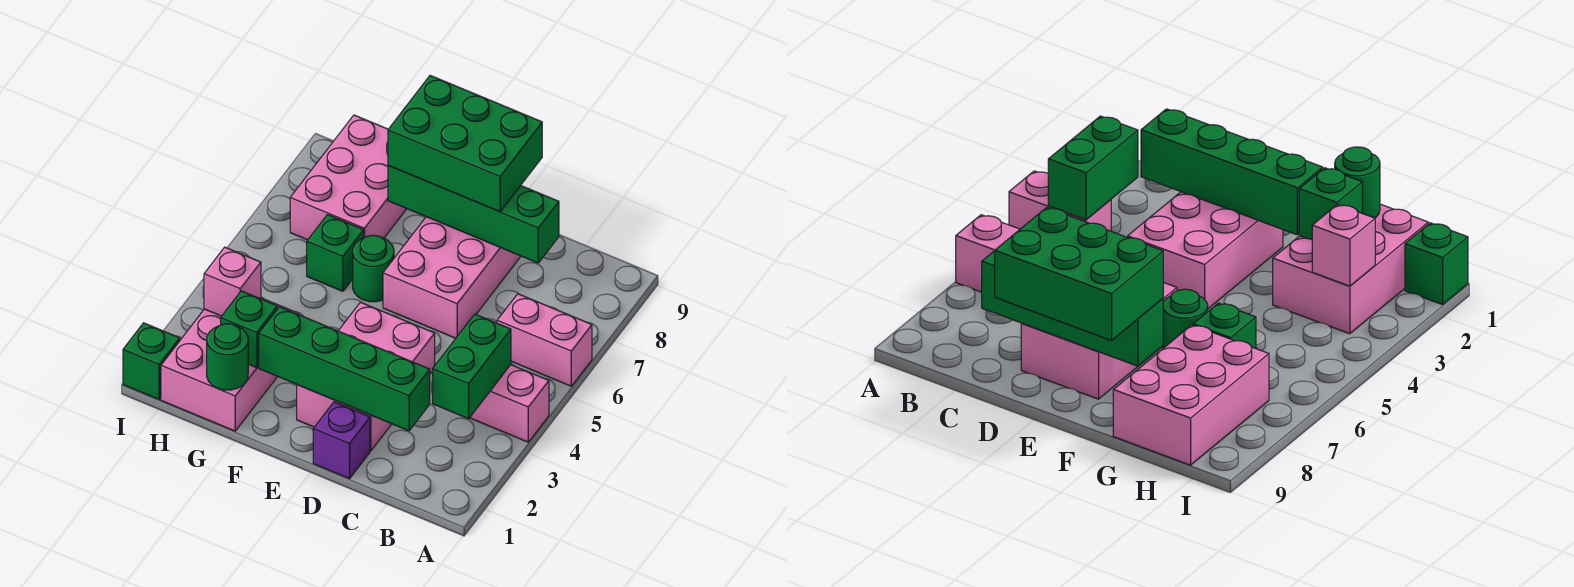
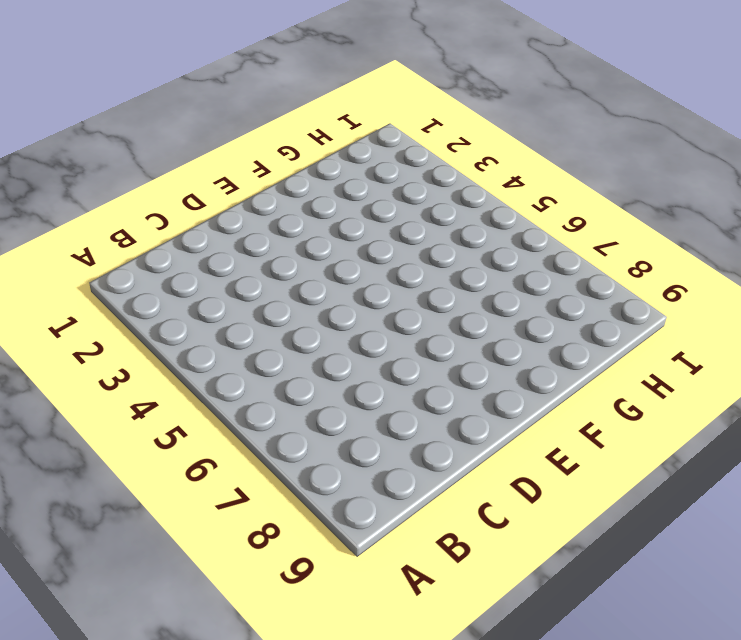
none -> pink brick A4:B4 level 1
none -> pink brick A6:B6 level 1
none -> purple brick D1 level 1

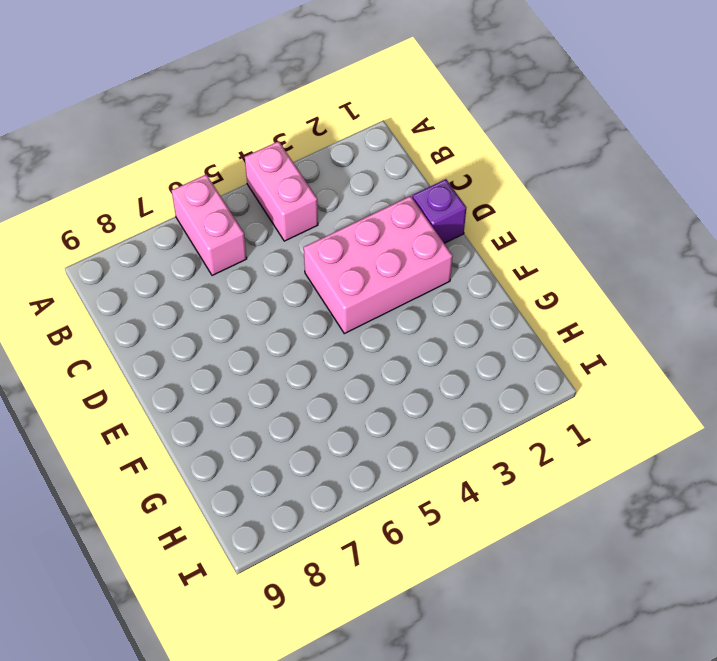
none -> pink brick D6:E8 level 1
none -> green round brick F6 level 1
none -> pink brick G1:H3 level 1

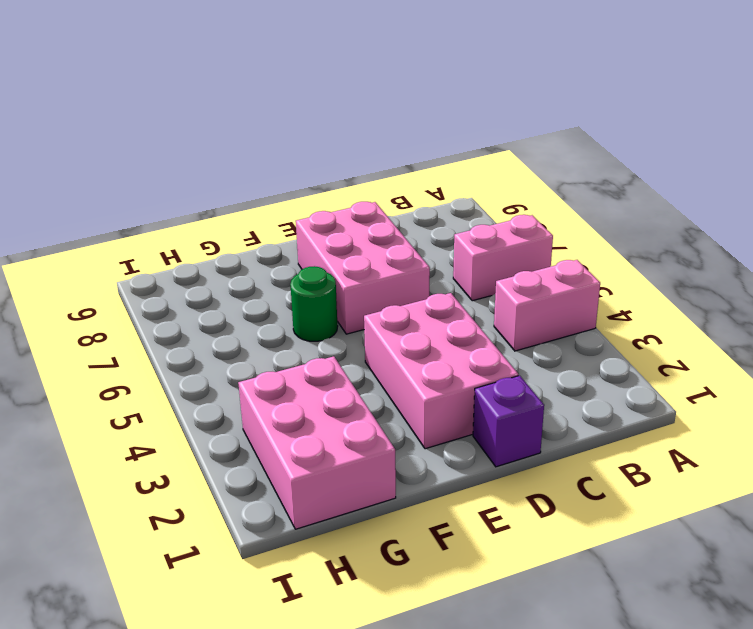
none -> green brick G6 level 1
none -> pink brick G7:H9 level 1
none -> green brick I1 level 1

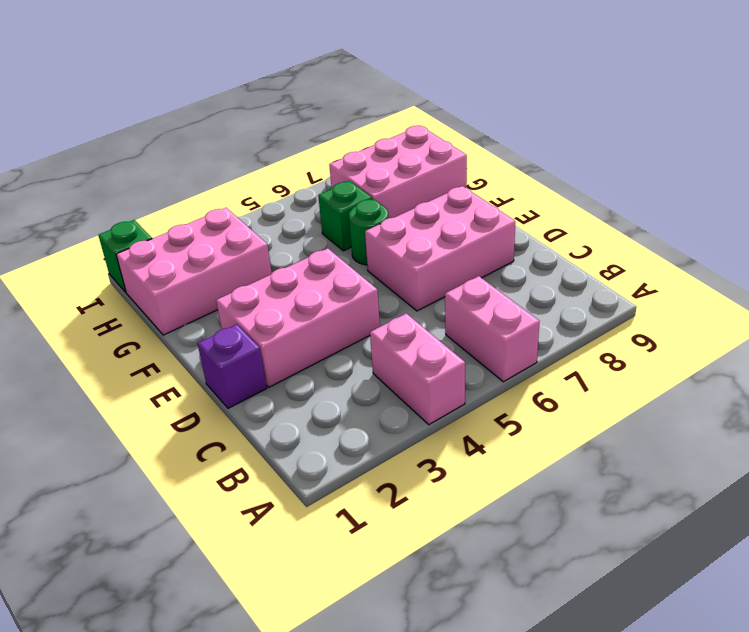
none -> green brick B3:B4 level 2
none -> green brick C2:F2 level 2
none -> green brick C8:F8 level 2

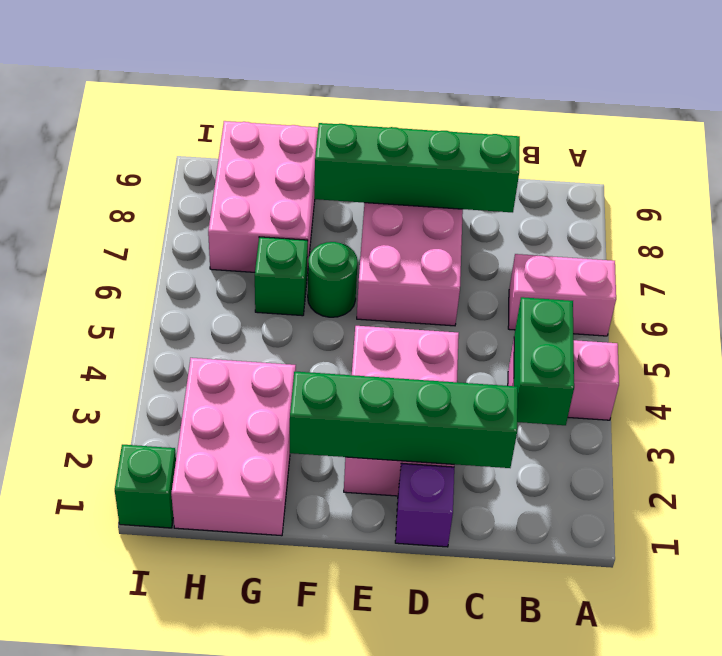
none -> green round brick G1 level 2
none -> green brick G2 level 2
none -> pink brick H3 level 2

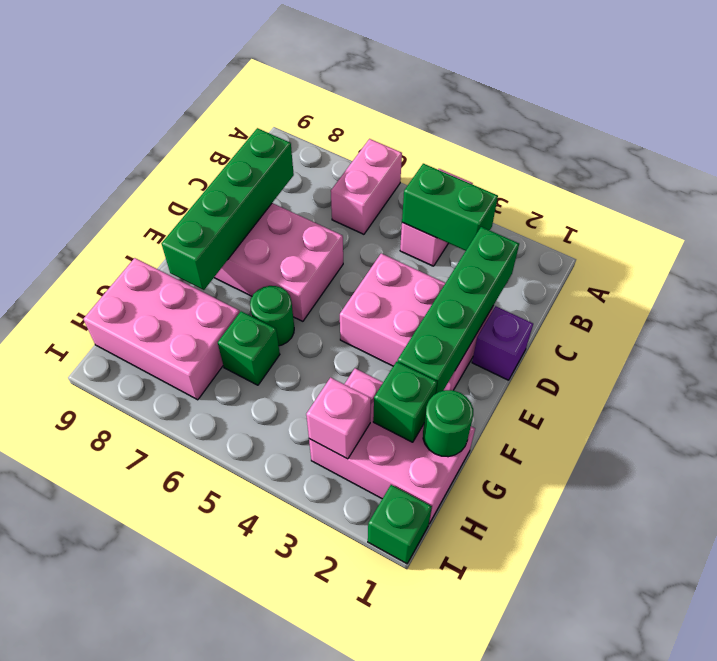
none -> green brick D8:F9 level 3

